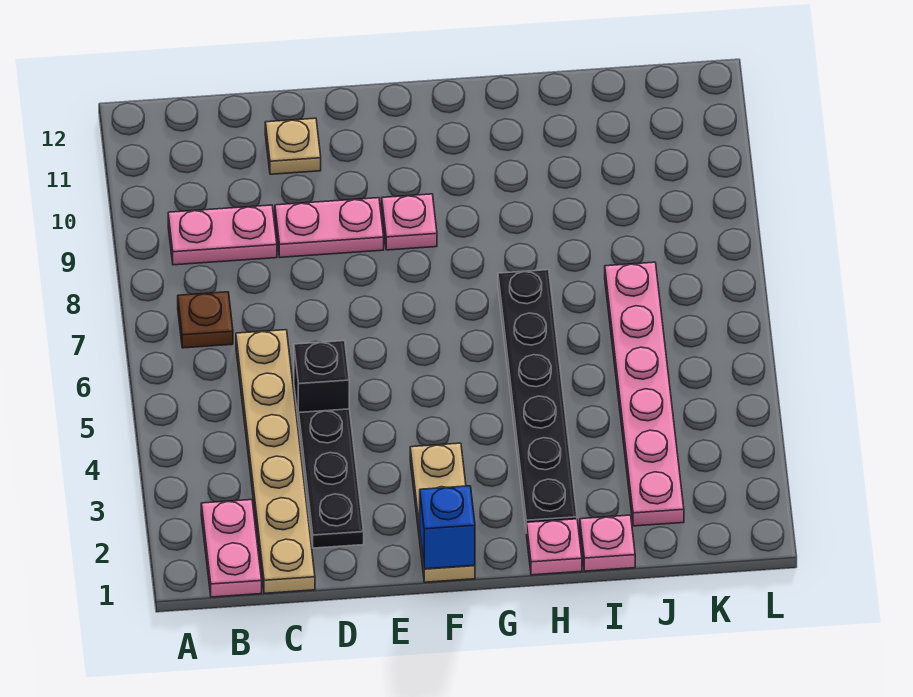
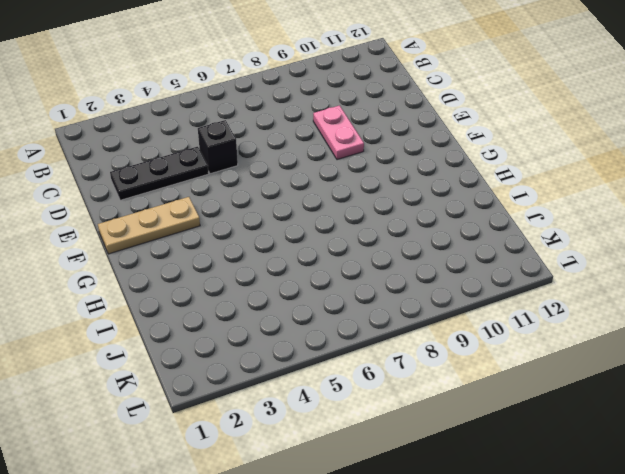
none -> pink plate B1:B2 level 1
none -> brown plate B7 level 1
none -> pink plate B9:C9 level 1

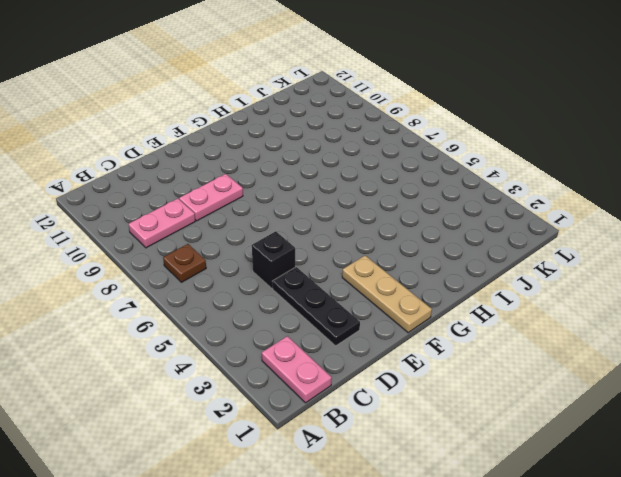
none -> tan plate C1:C6 level 1
none -> tan plate D11 level 1
none -> pink plate F9 level 1

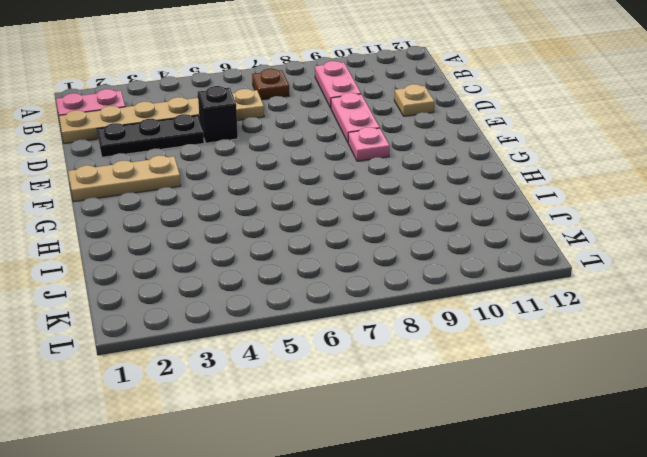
none -> pink plate H1 level 1
none -> black plate H2:H7 level 1
none -> pink plate I1 level 1

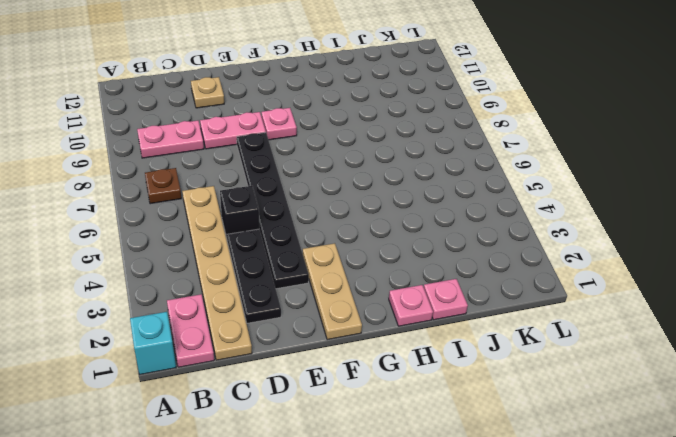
cyan brick A1 level 1 -> none
black plate E3:E8 level 1 -> black plate H2:H7 level 1
none -> pink plate J2:J7 level 1
none -> blue brick F1 level 2

